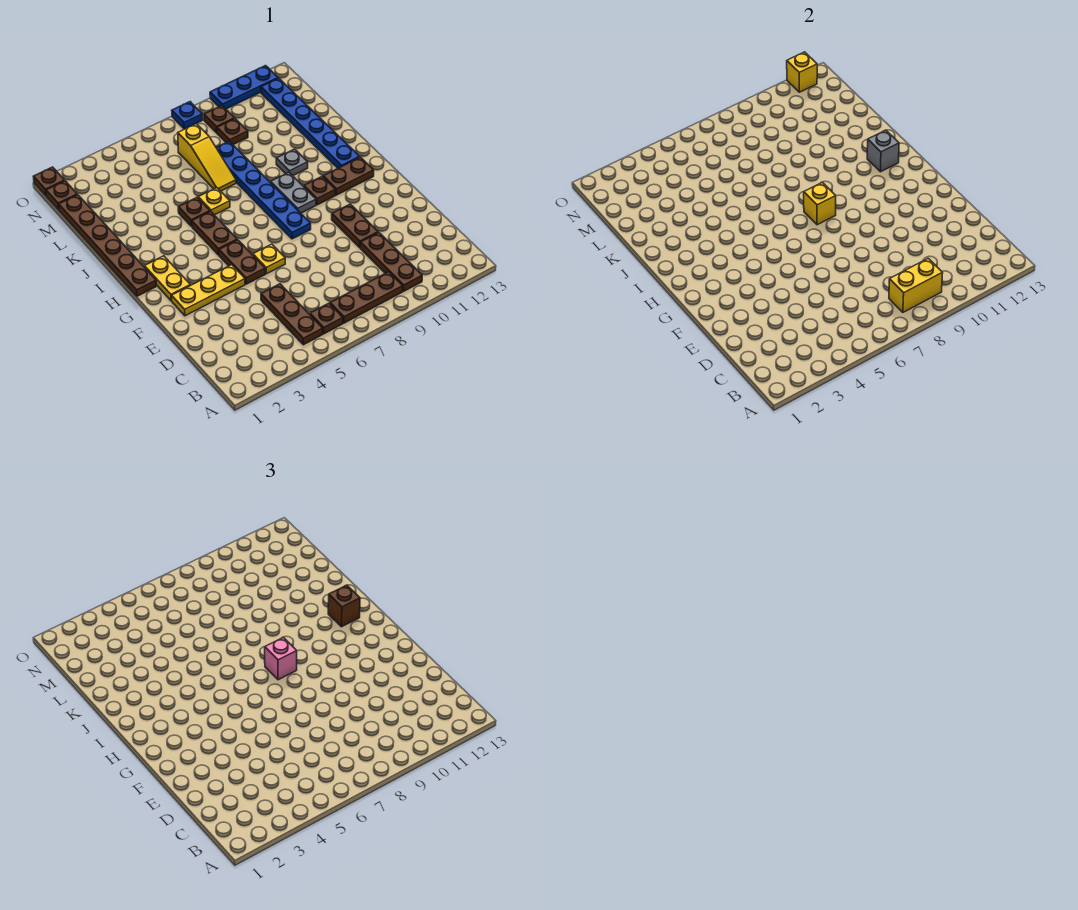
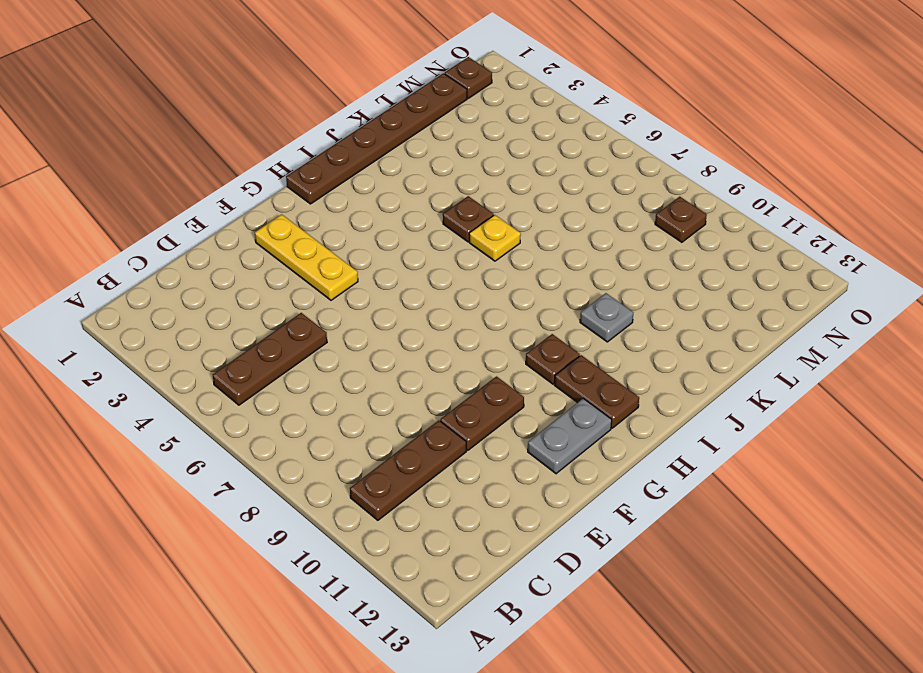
grey plate F12:G12 level 1 -> grey plate H9:I9 level 1
none -> brown plate B6 level 1
none -> brown plate B7:B9 level 1
none -> brown plate F5:G5 level 1
none -> yellow plate F6 level 1

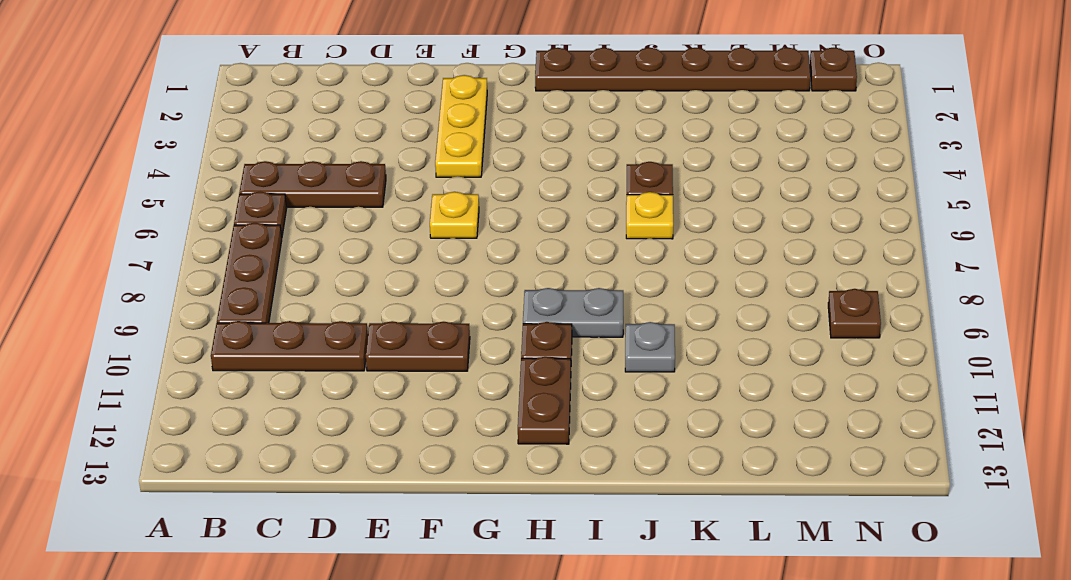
none -> brown plate F5:G5 level 1
none -> yellow plate G2:H2 level 1
none -> blue plate G8:L8 level 1
none -> brown plate H5:I5 level 1

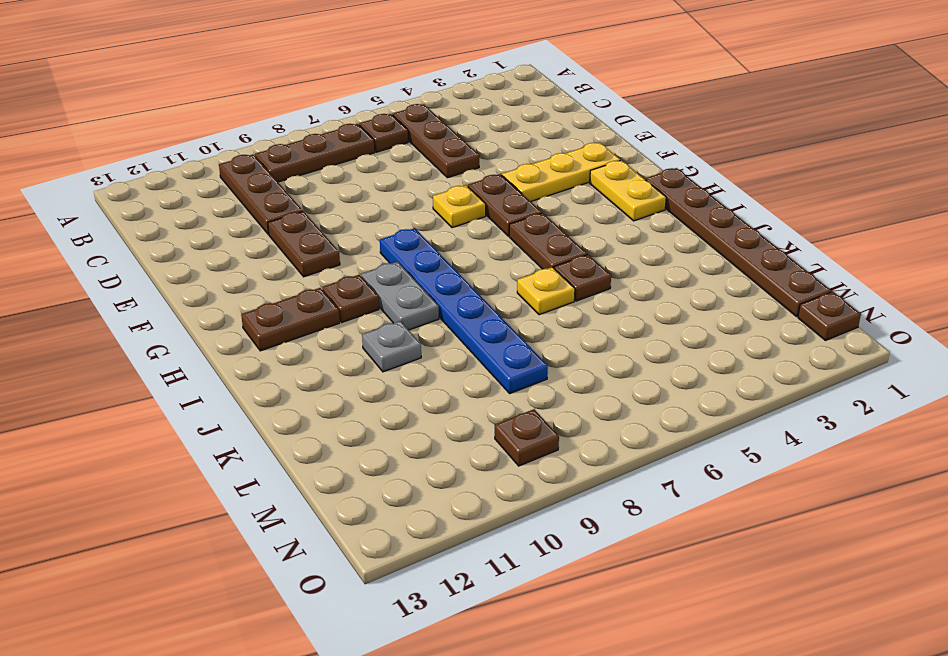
none -> blue plate I12:N12 level 1
none -> yellow slope K7:M7 level 1 top M
none -> brown plate M9 level 1
none -> brown plate O1 level 1

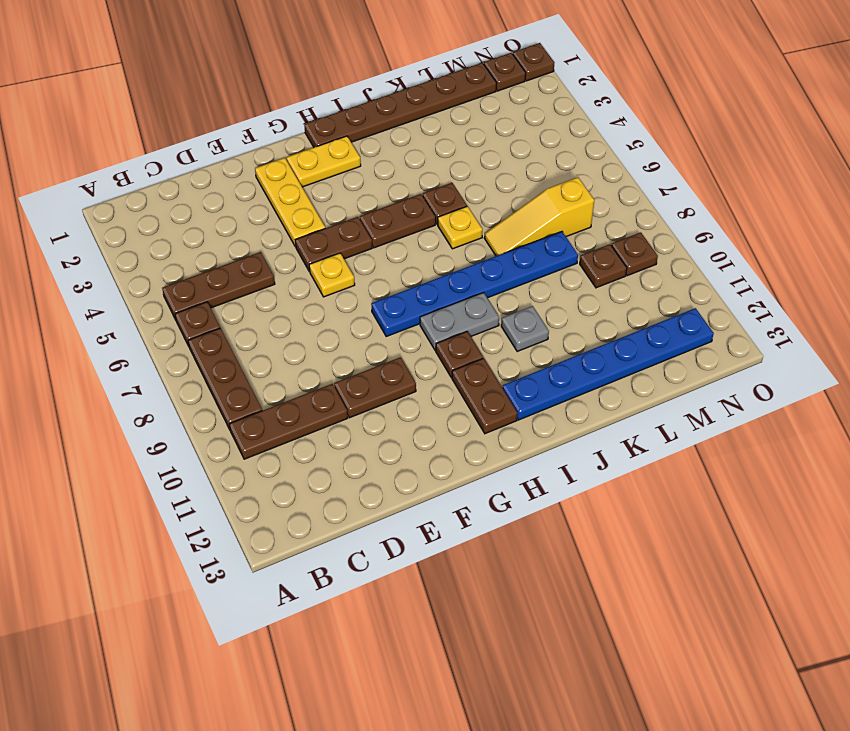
none -> blue plate O8 level 1
none -> blue plate O10:O12 level 1
none -> yellow brick B8:B9 level 2
none -> yellow brick H8 level 2

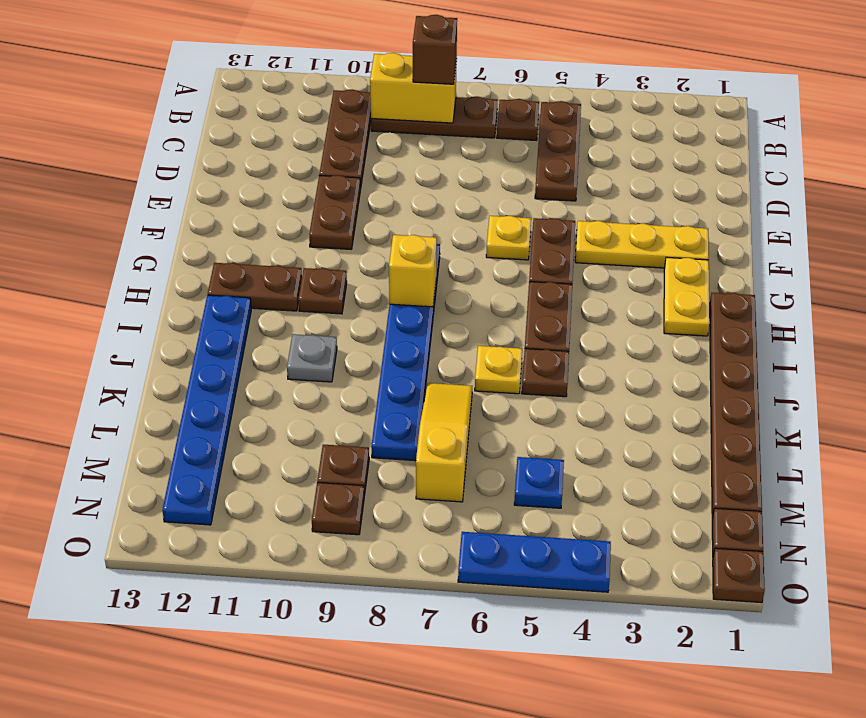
brown brick B8 level 3 -> brown brick I12 level 3
blue plate M5 level 1 -> blue plate O8 level 1
blue plate O4:O6 level 1 -> blue plate O10:O12 level 1
none -> grey plate H9:I9 level 1
none -> grey brick I12 level 2
none -> yellow brick O12 level 2
none -> pink brick H8 level 3

